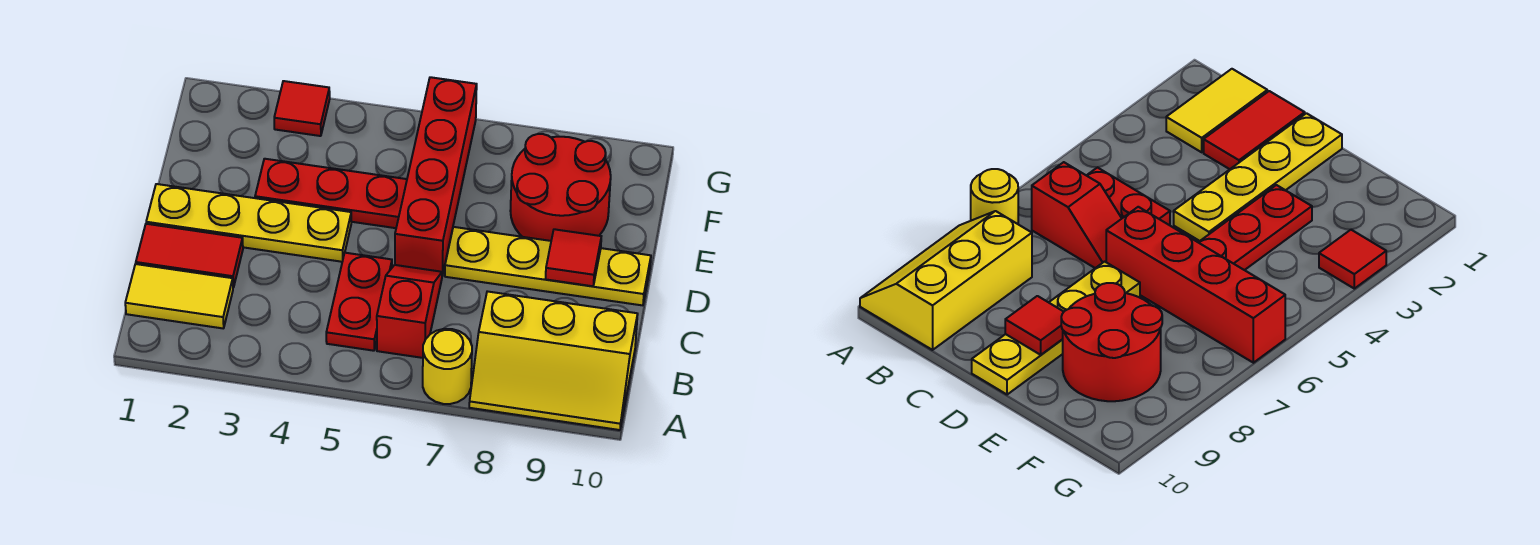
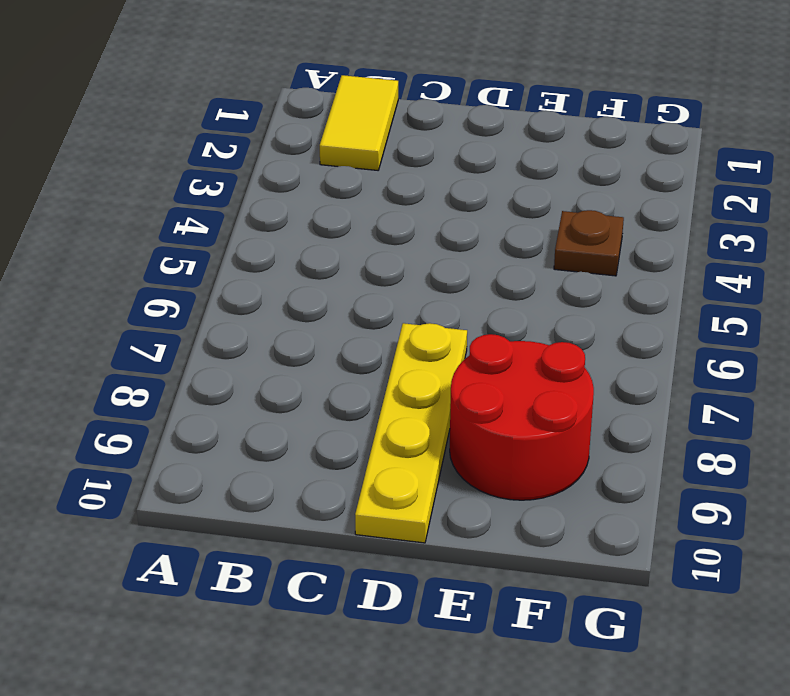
brown plate F4 level 1 -> none
none -> yellow round brick A7 level 1
none -> yellow slope A8:B10 level 1 top B
none -> red plate B5:C5 level 1

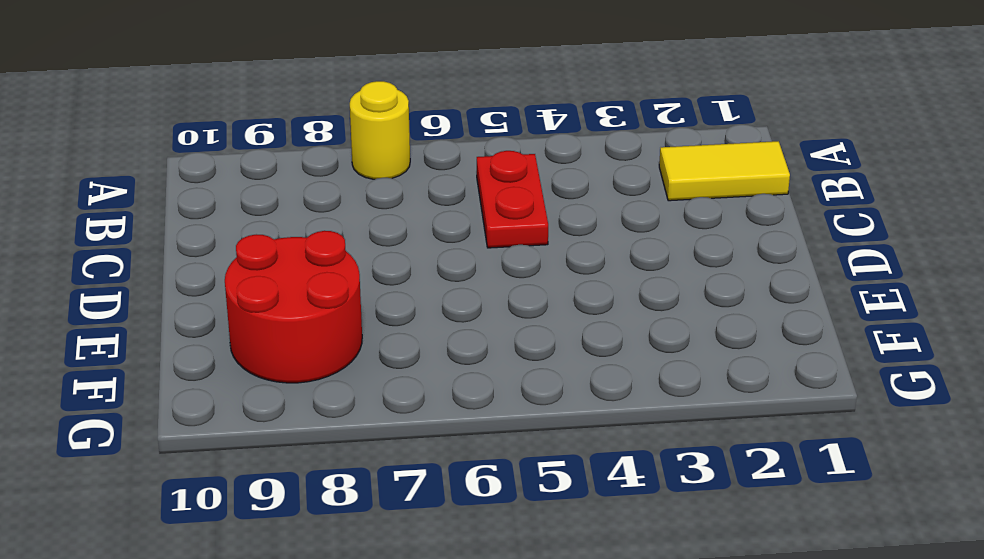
none -> yellow slope A8:B10 level 1 top B
none -> red slope B6:C6 level 1 top B
none -> red tile C1:C2 level 1

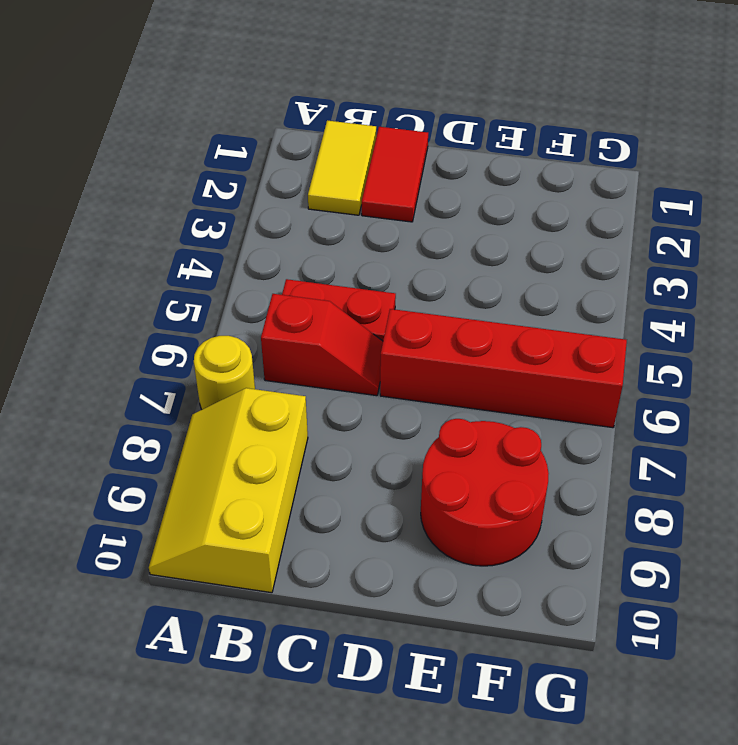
none -> yellow plate D1:D4 level 1
none -> yellow plate D7:D10 level 1
none -> red plate E3:E5 level 1

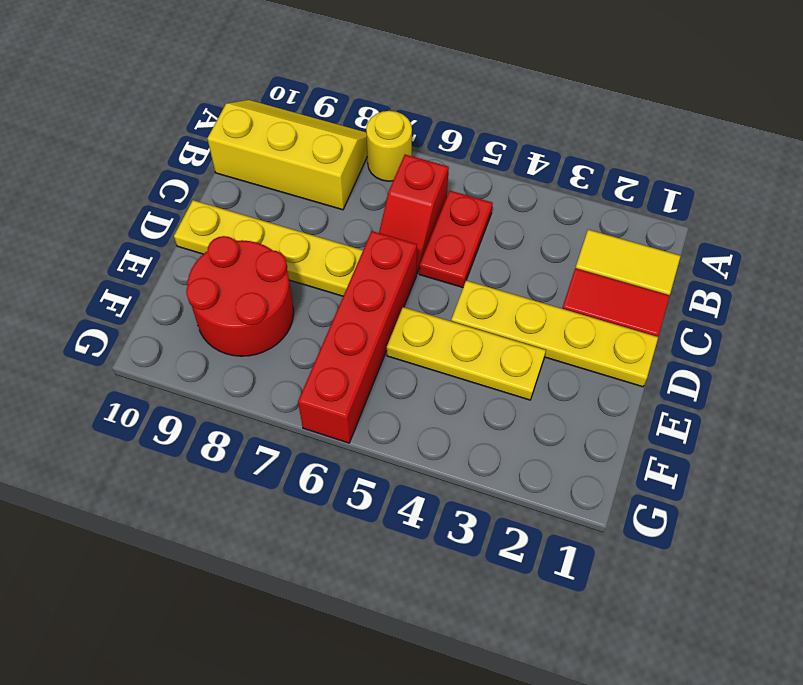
yellow plate E3:E5 level 1 -> red plate E3:E5 level 1
none -> red tile G3 level 1
none -> red tile D9 level 2

